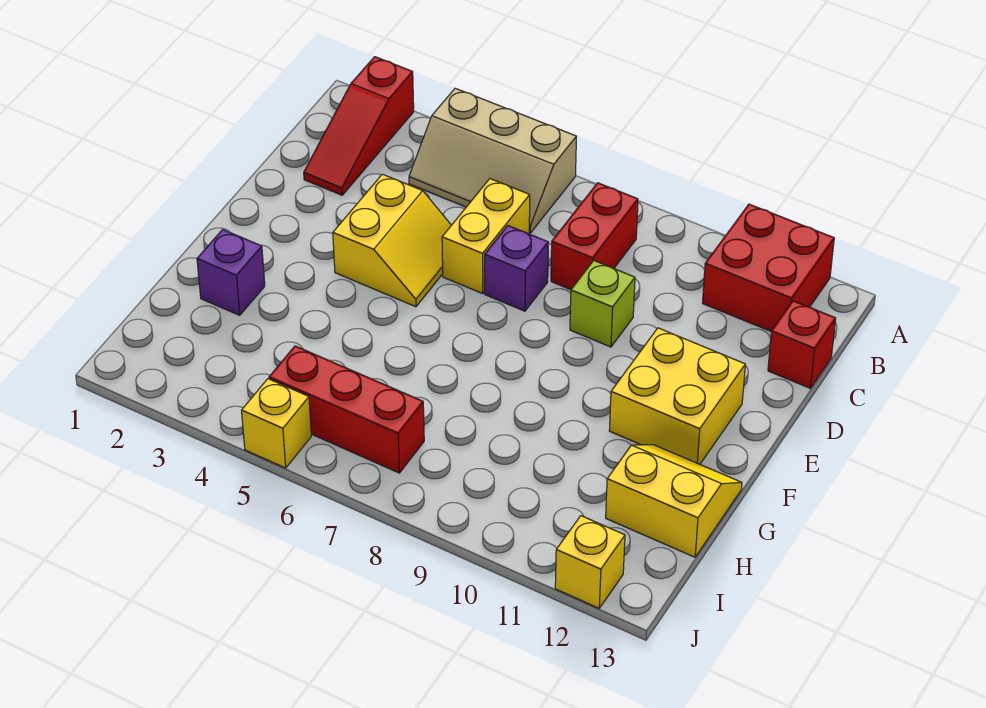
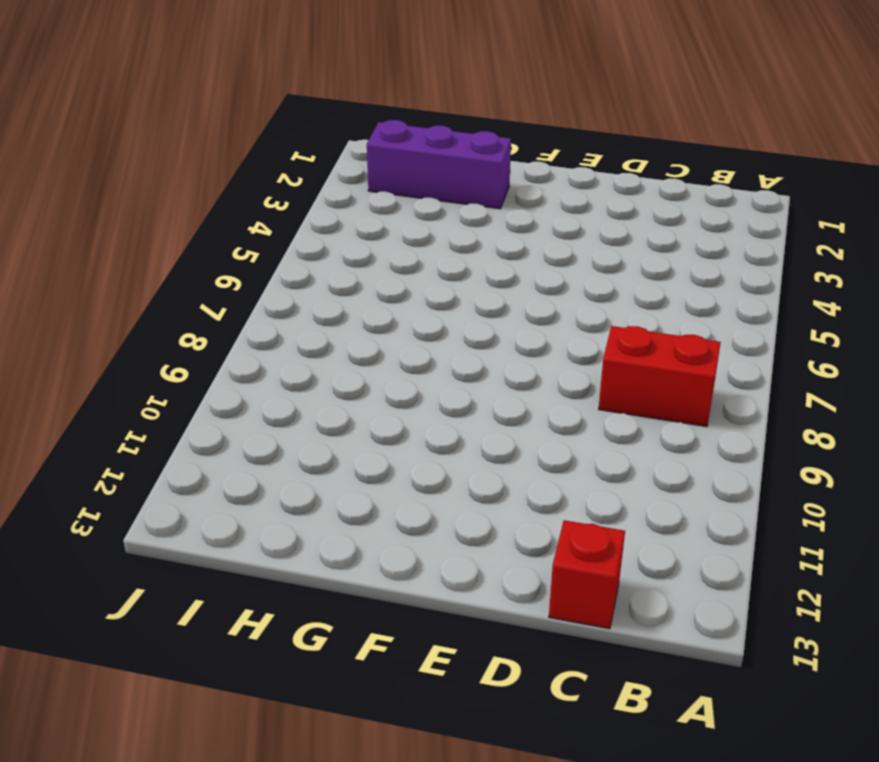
purple brick G2:I2 level 1 -> purple brick G2 level 1
none -> red slope A2:C2 level 1 top A
none -> tan slope A4:B6 level 1 top A
none -> red brick A11:B12 level 1

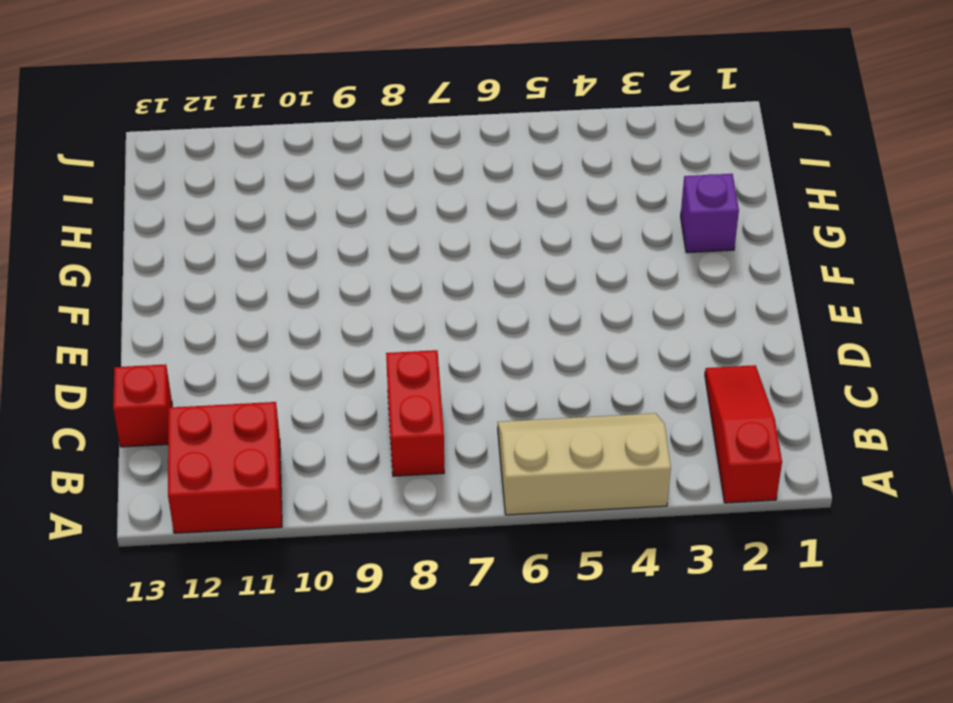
none -> yellow brick C6:D6 level 1
none -> yellow slope D4:E5 level 1 top 4
none -> purple brick D7 level 1

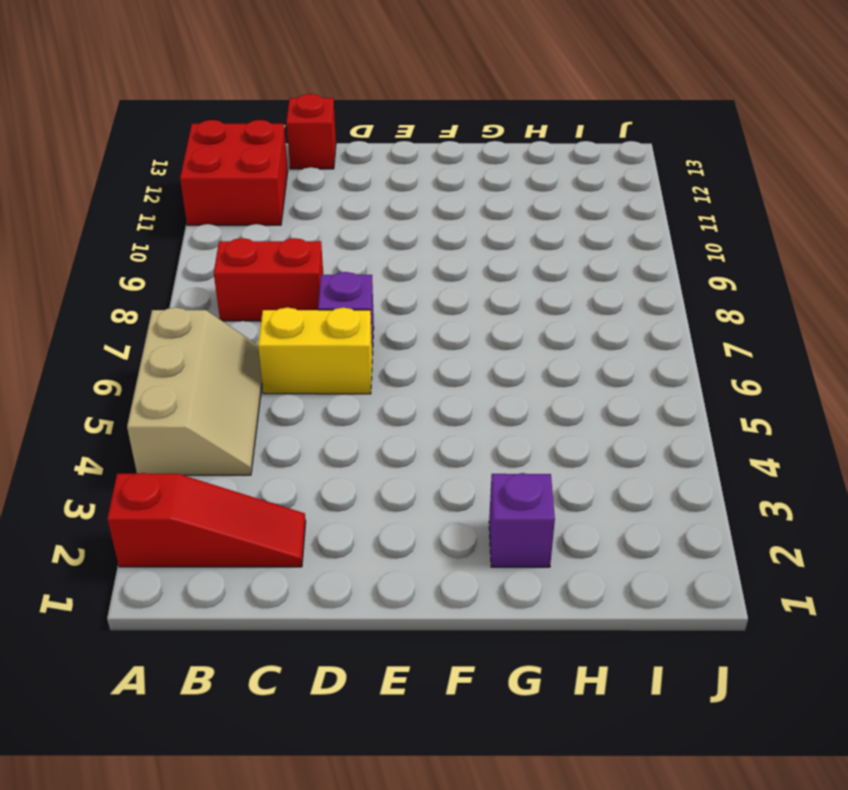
none -> yellow slope D4:E5 level 1 top 4
none -> lime brick D9 level 1
none -> yellow brick E11:F12 level 1

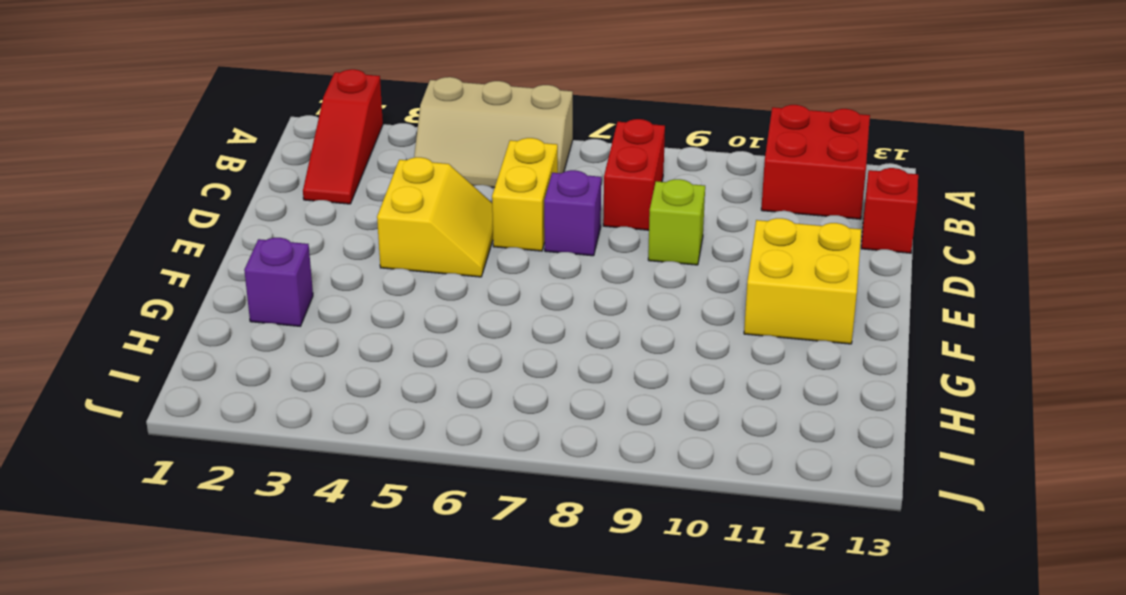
none -> yellow slope G12:H13 level 1 top H
none -> red brick I5:I7 level 1
none -> yellow brick J5 level 1

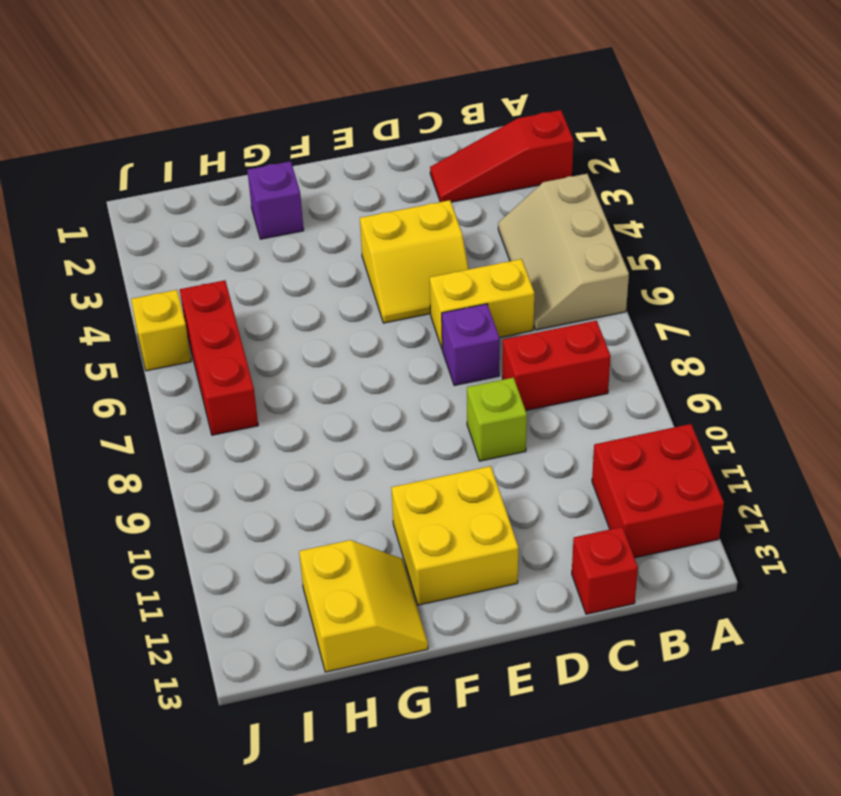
none -> yellow brick J12 level 1

